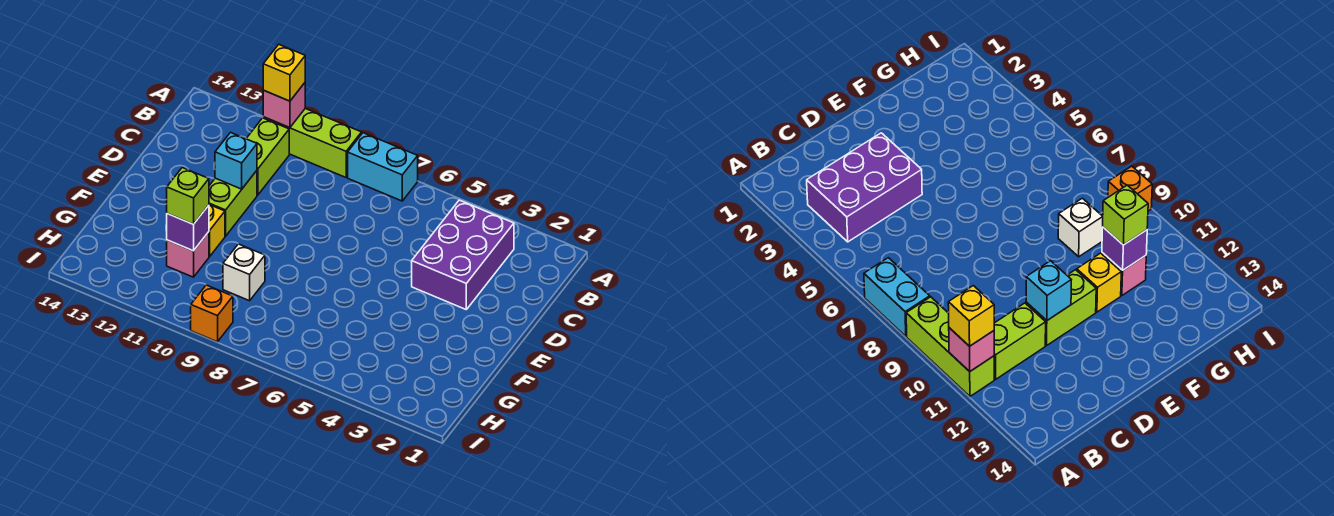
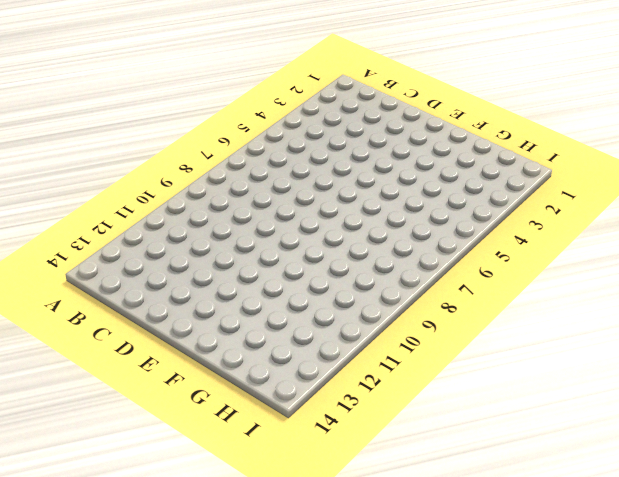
none -> cyan brick A7:A8 level 1
none -> lime brick A9:A11 level 1
none -> purple brick B3:D4 level 1

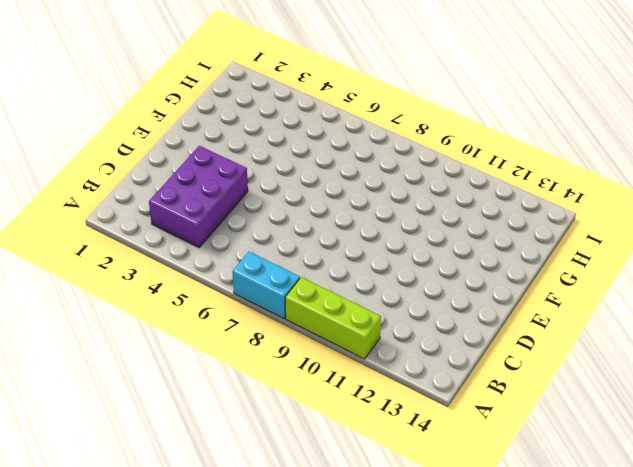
none -> lime brick B11:C11 level 1
none -> lime brick D11:E11 level 1
none -> yellow brick F11 level 1

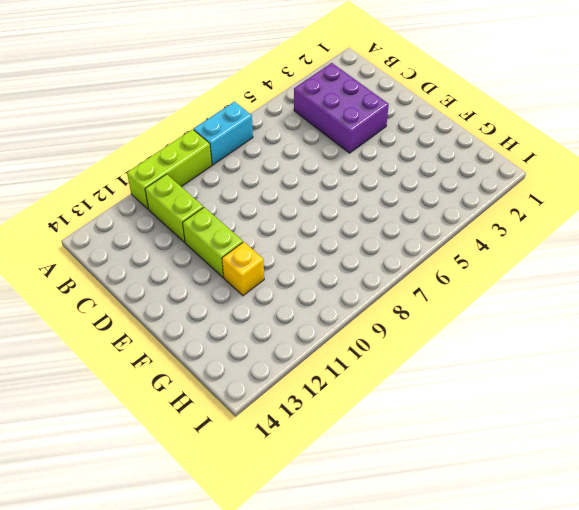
none -> white brick G9 level 1
none -> pink brick G11 level 1
none -> orange brick I9 level 1

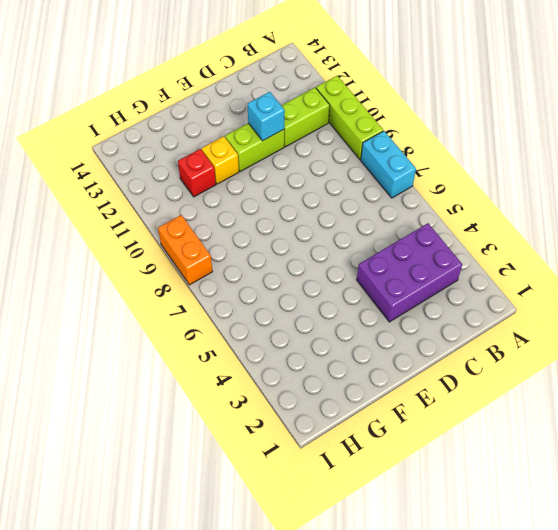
red brick G11 level 1 -> pink brick G11 level 1
orange brick I8:I9 level 1 -> orange brick I9 level 1
none -> white brick G9 level 1
none -> pink brick A11 level 2
none -> purple brick G11 level 2

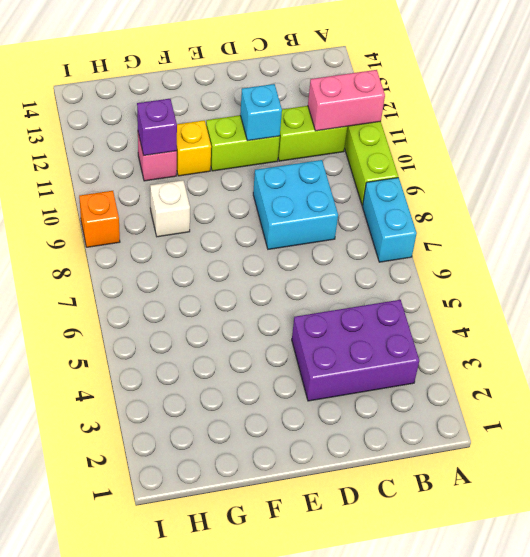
pink brick A11:B11 level 2 -> pink brick A11 level 2
cyan brick C8:D9 level 1 -> none
none -> yellow brick A11 level 3
none -> lime brick G11 level 3

